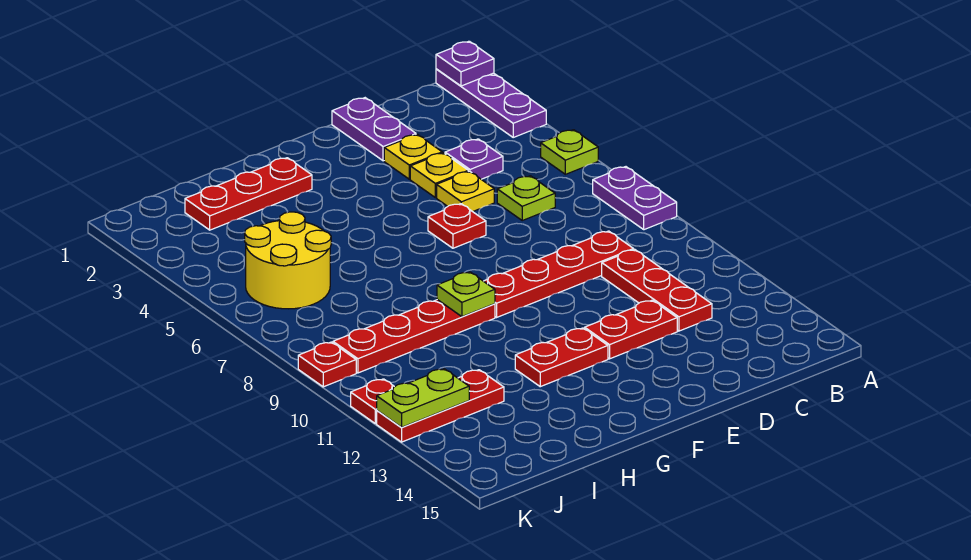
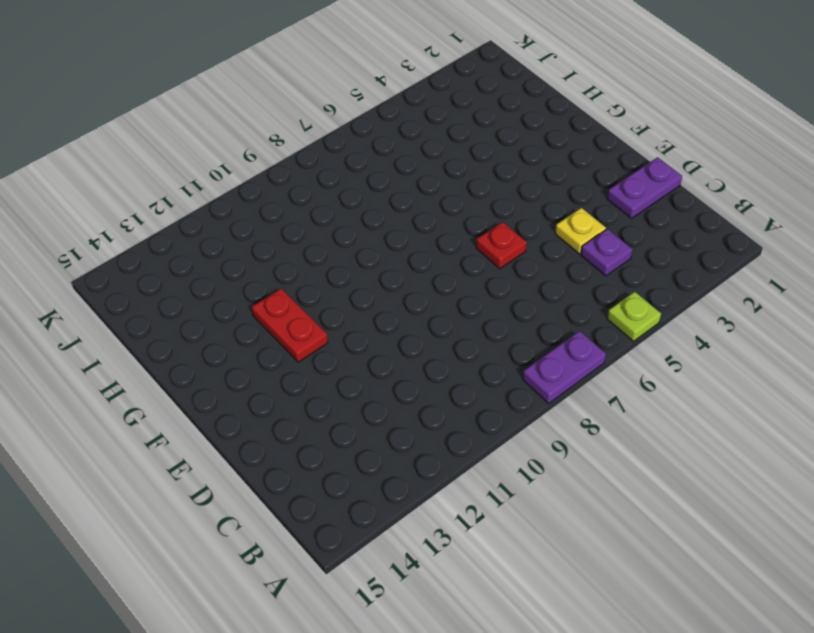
none -> purple plate A1:A3 level 1
none -> lime plate C6 level 1
none -> red plate C9:F9 level 1

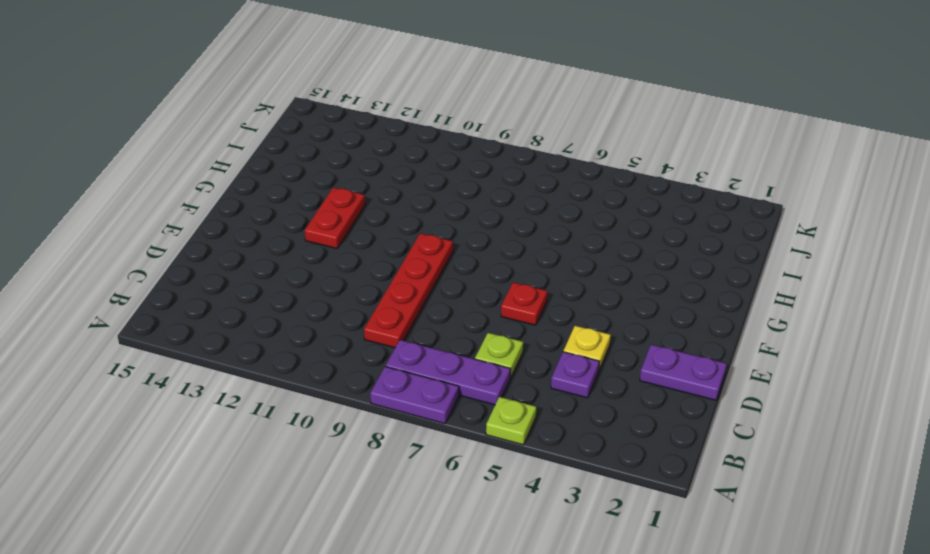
purple plate B6:B8 level 1 -> purple plate A1:A3 level 1
none -> red plate C10:C12 level 1
none -> yellow plate D3 level 1
none -> yellow plate D5 level 1

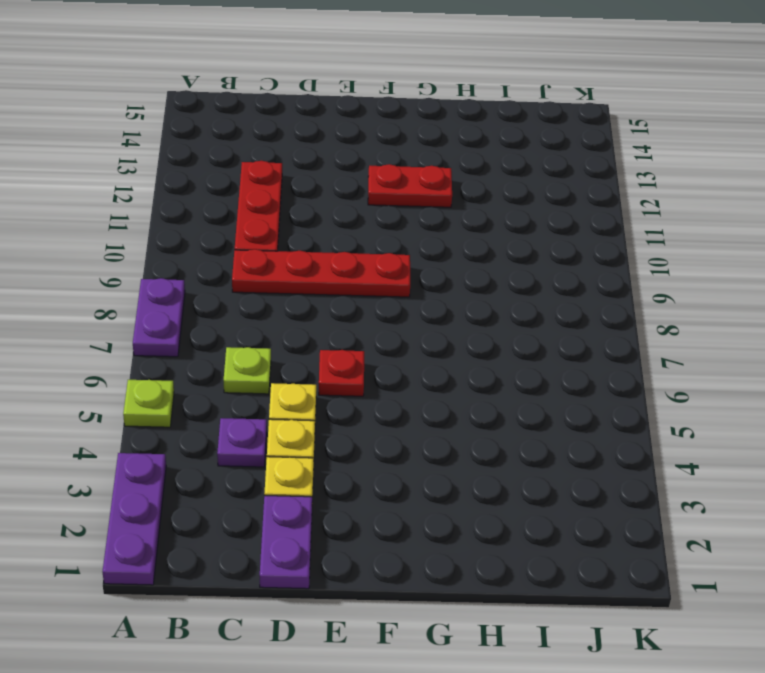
none -> red plate D12:E12 level 1
none -> red plate G2:I2 level 1
none -> red plate G9:J9 level 1

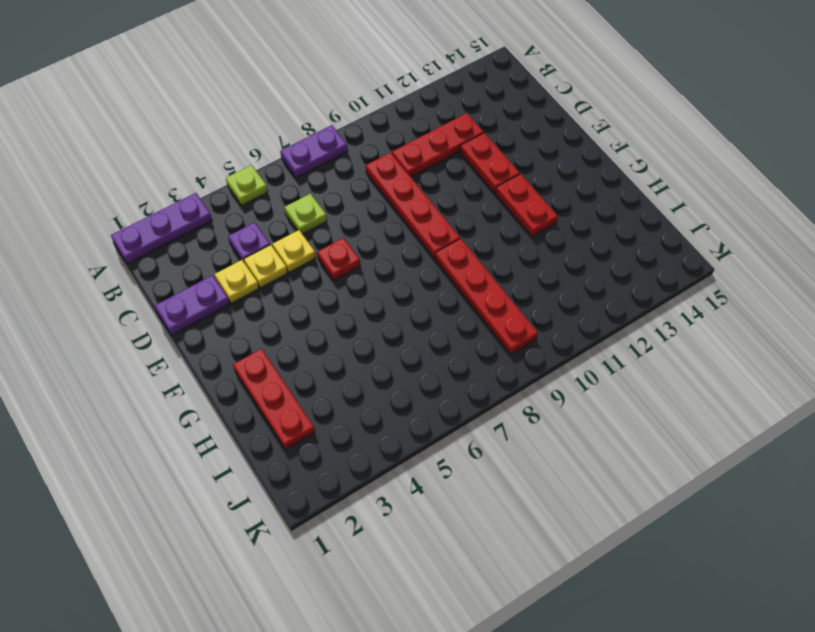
none -> yellow round brick I5:J6 level 1
none -> red plate I12:K12 level 1
none -> red plate K9 level 1

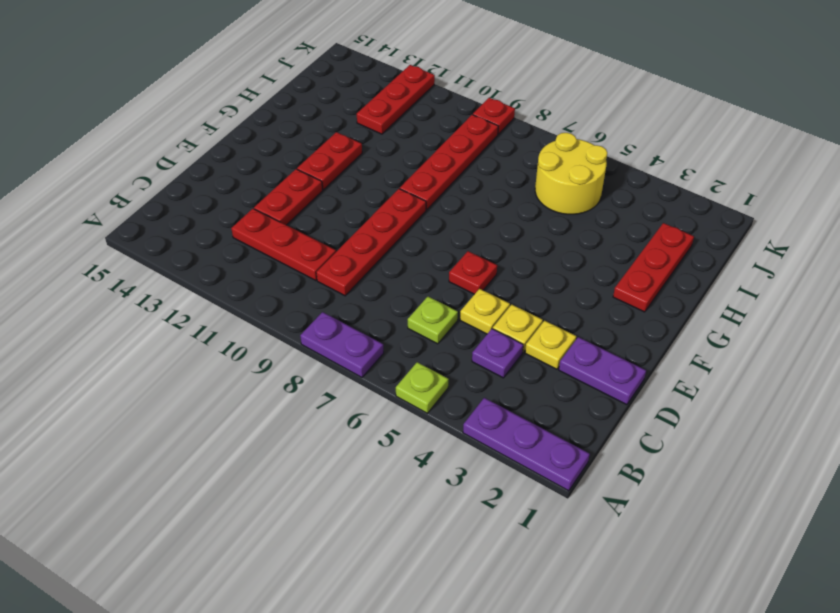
none -> red plate K11 level 1
none -> purple plate A1 level 2
none -> lime plate G9 level 2

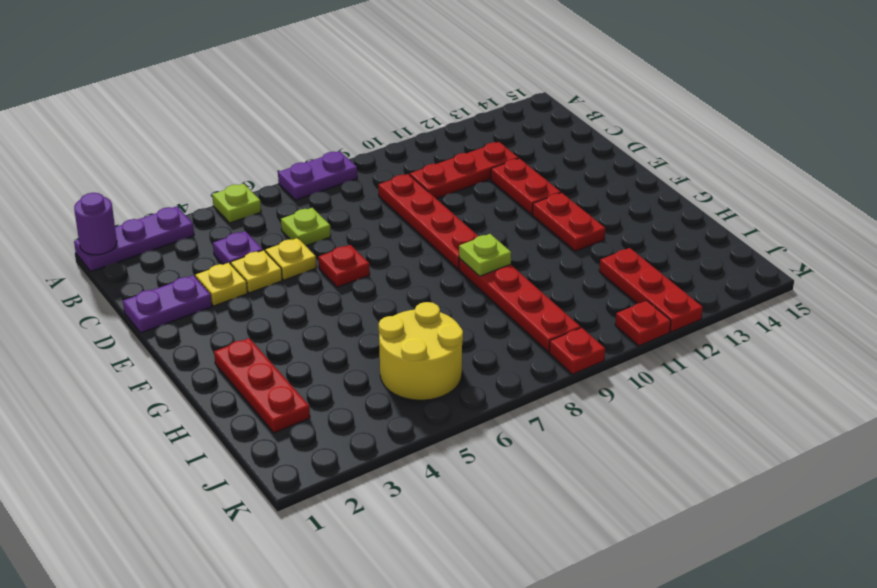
purple round brick A1 level 2 -> purple plate A1 level 2
none -> lime plate J12:K12 level 2

